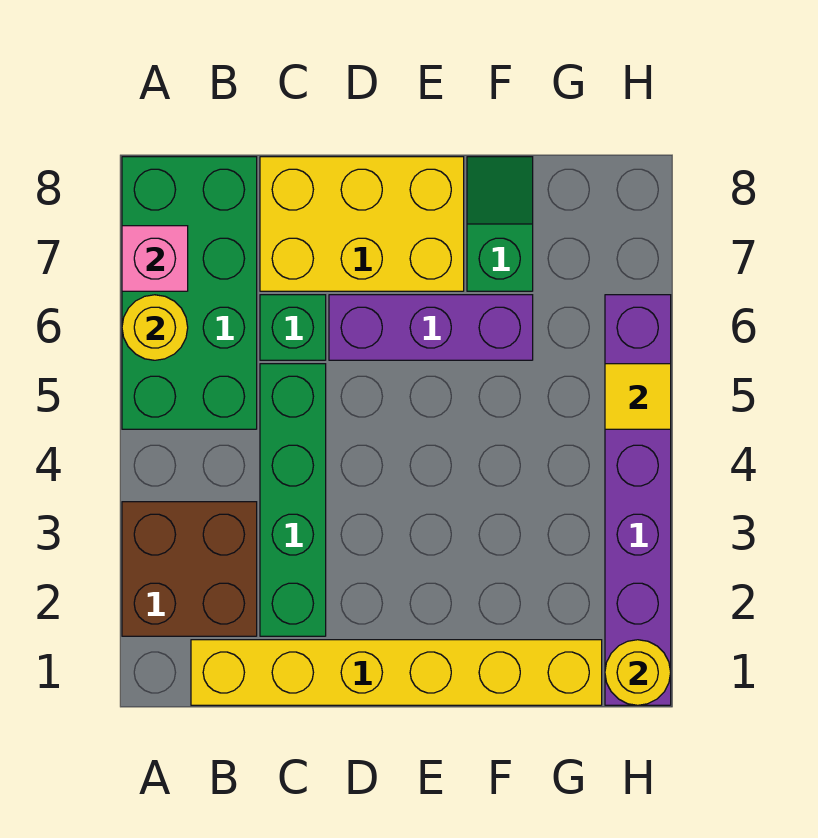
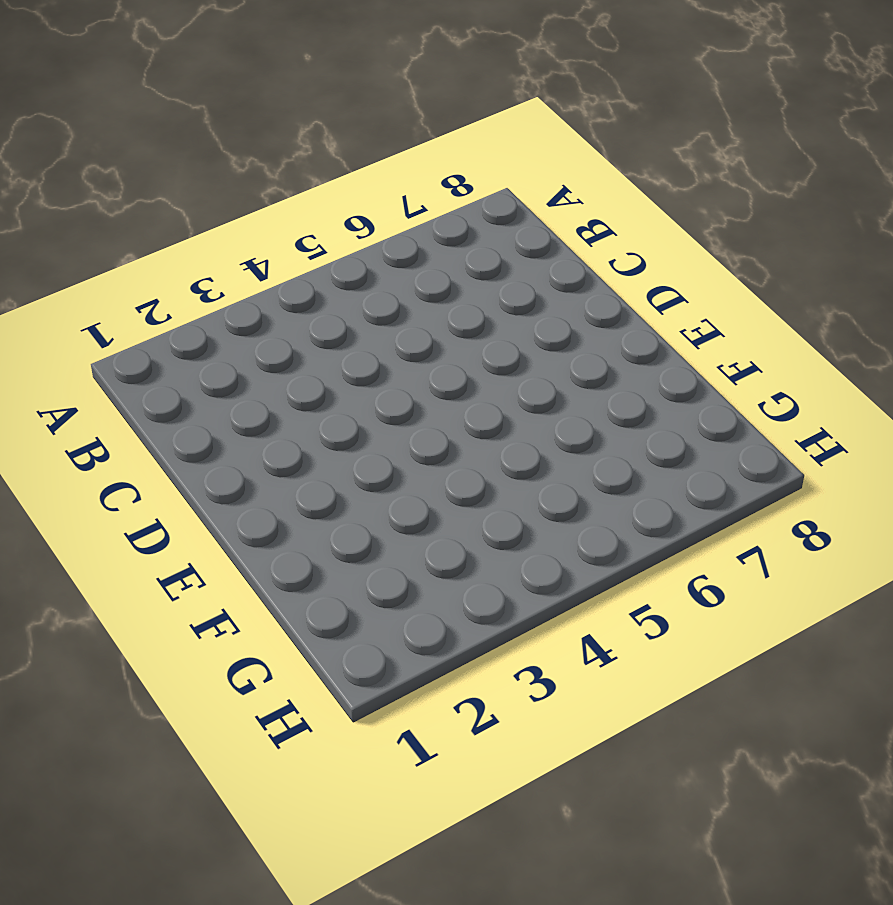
none -> brown brick A2:B3 level 1
none -> green brick A5:B8 level 1
none -> yellow brick B1:G1 level 1

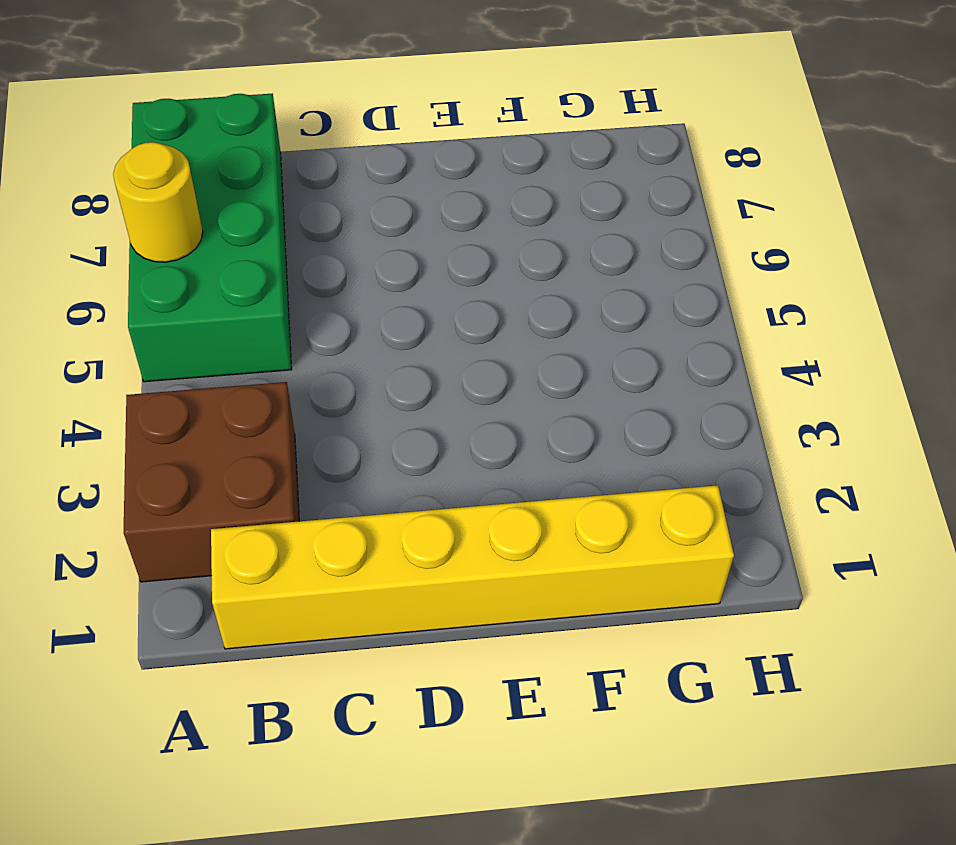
none -> green brick C2:C5 level 1
none -> green brick C6 level 1
none -> yellow brick C7:E8 level 1

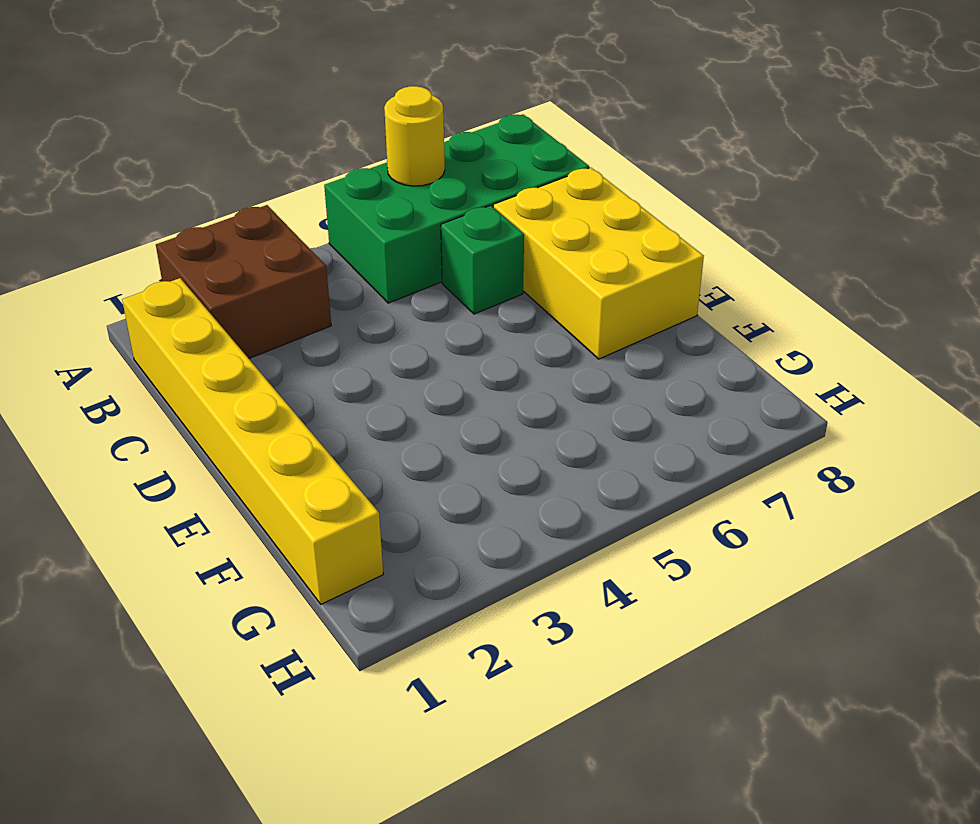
none -> green brick C2:C5 level 1
none -> purple brick D6:F6 level 1
none -> green slope F7:F8 level 1 top 7

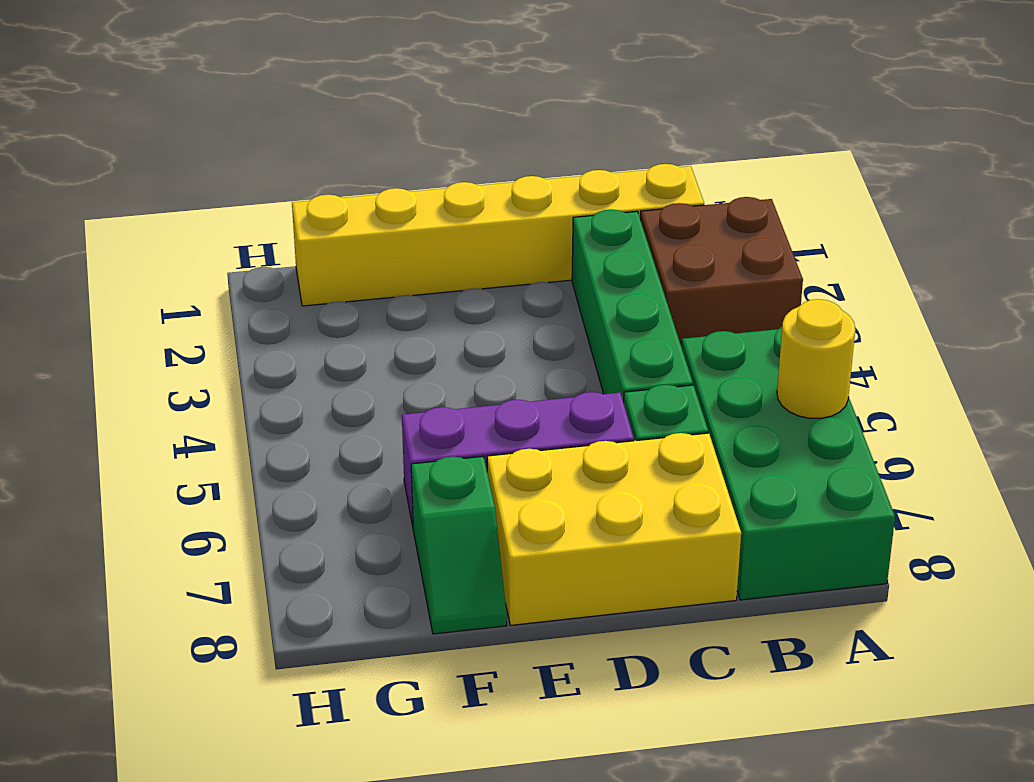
none -> purple brick H1:H6 level 1
none -> pink brick A7 level 2
none -> yellow round brick H1 level 2

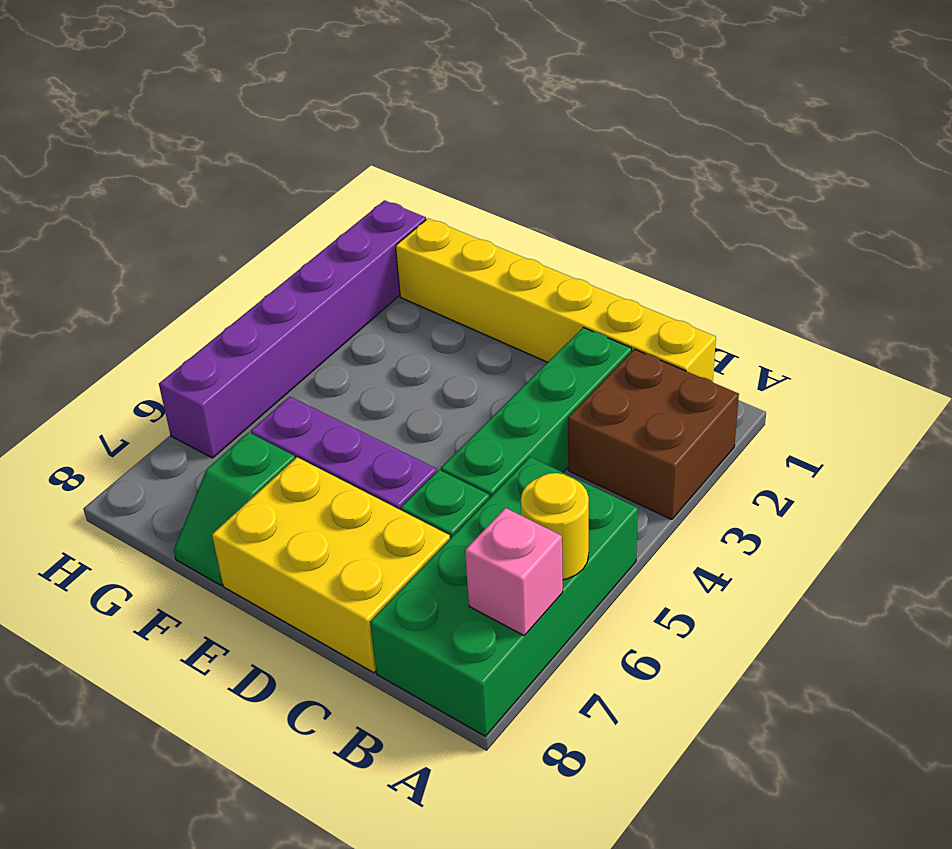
none -> yellow round brick H1 level 2
none -> yellow tile H5 level 2

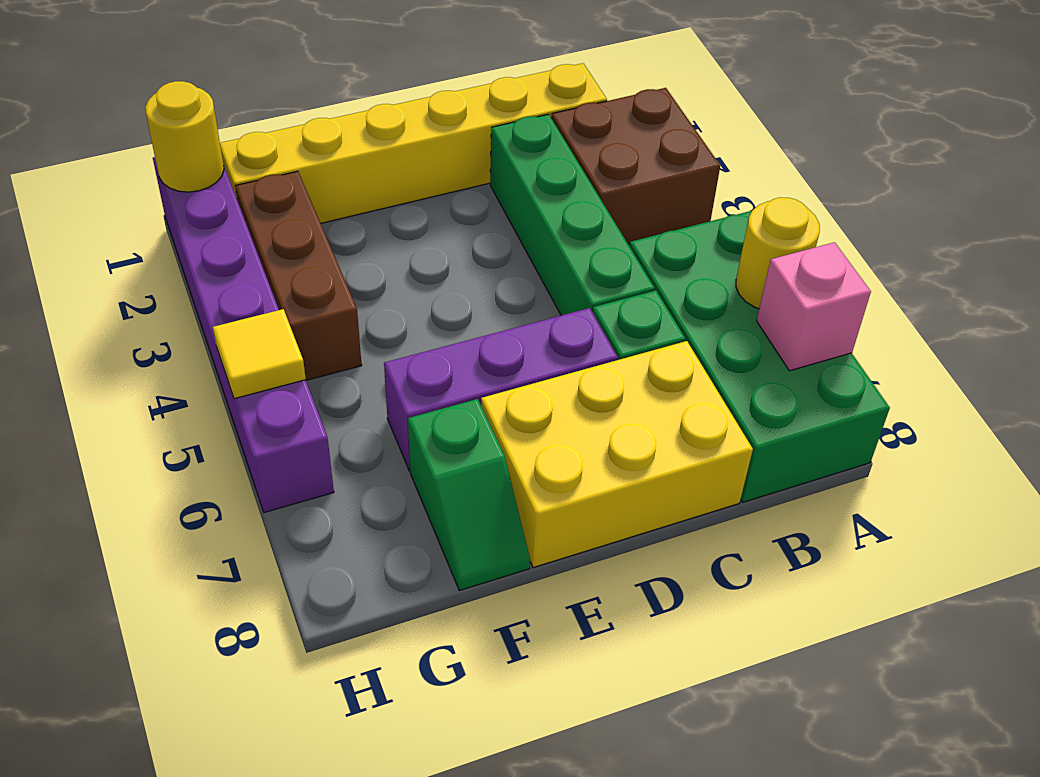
brown brick G2:G4 level 1 -> none

